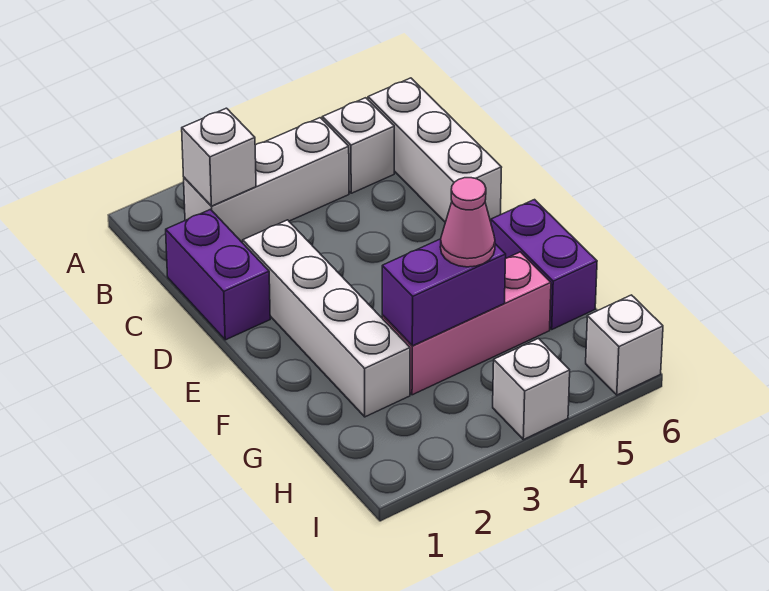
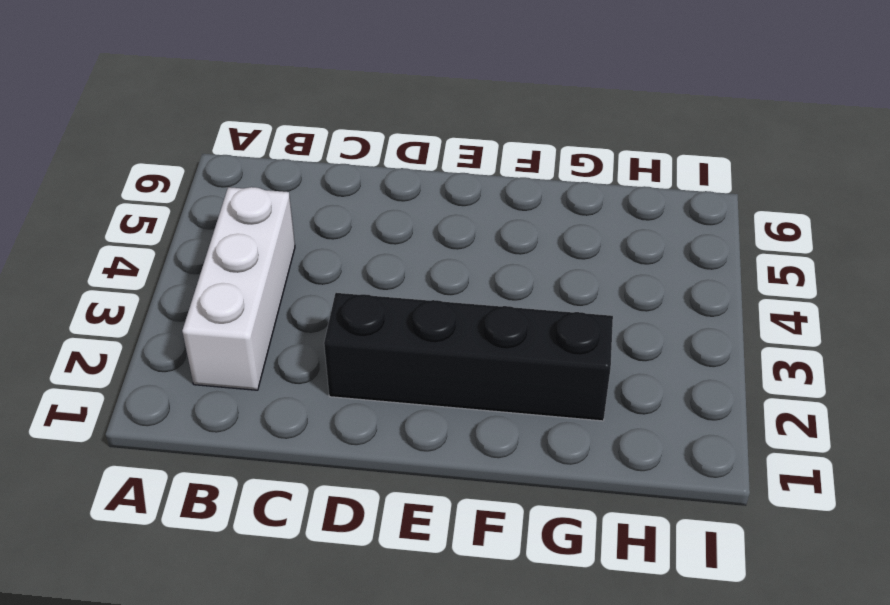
black brick D2:G2 level 1 -> white brick D2:G2 level 1
none -> white brick B5 level 1
none -> white brick B6:D6 level 1
none -> purple brick C1:D1 level 1

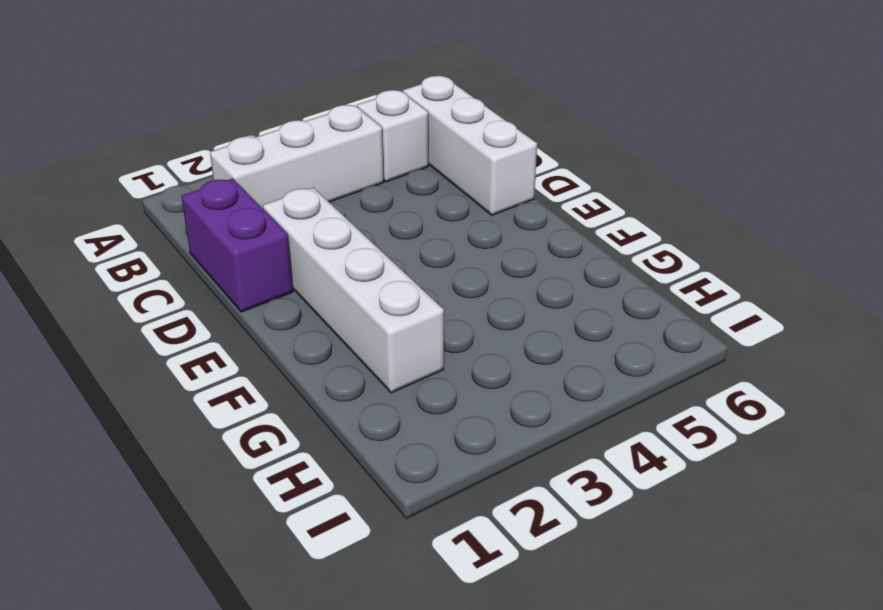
none -> purple brick F6:G6 level 1
none -> pink brick G3:G5 level 1
none -> white brick I4 level 1

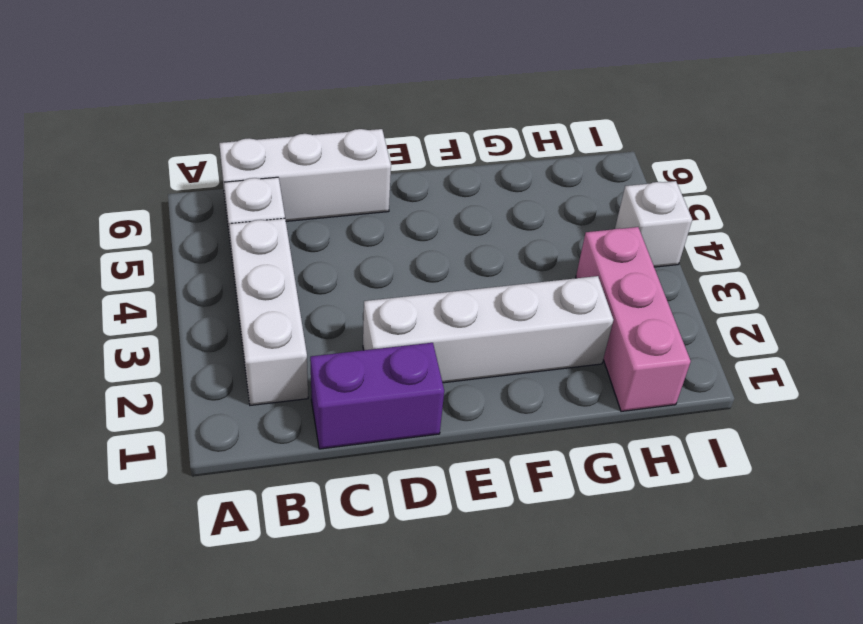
pink brick H1:H3 level 1 -> pink brick G3:G5 level 1
none -> purple brick F6:G6 level 1
none -> white brick I6 level 1
none -> white brick B2 level 2

